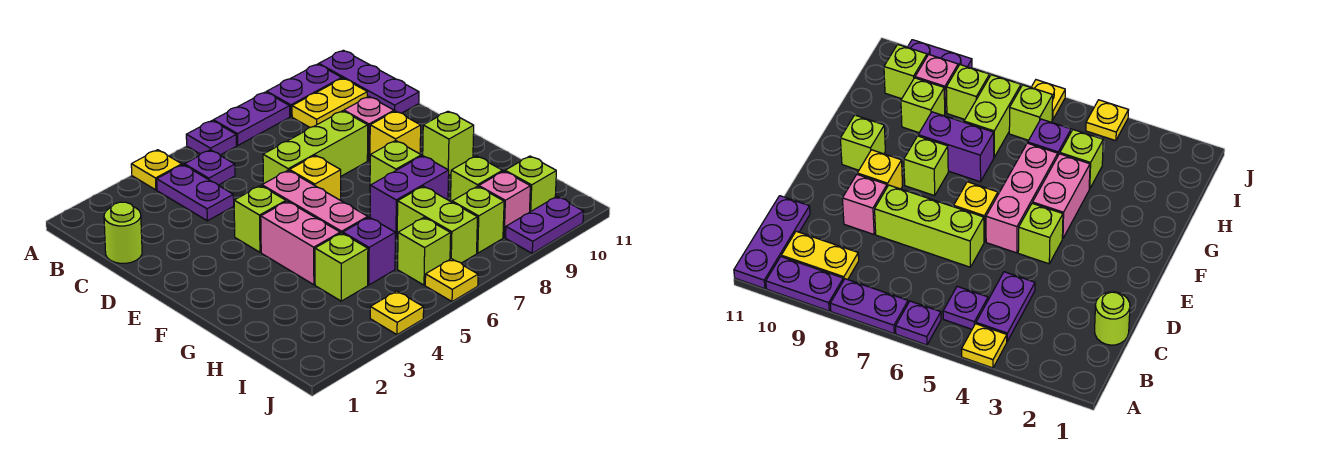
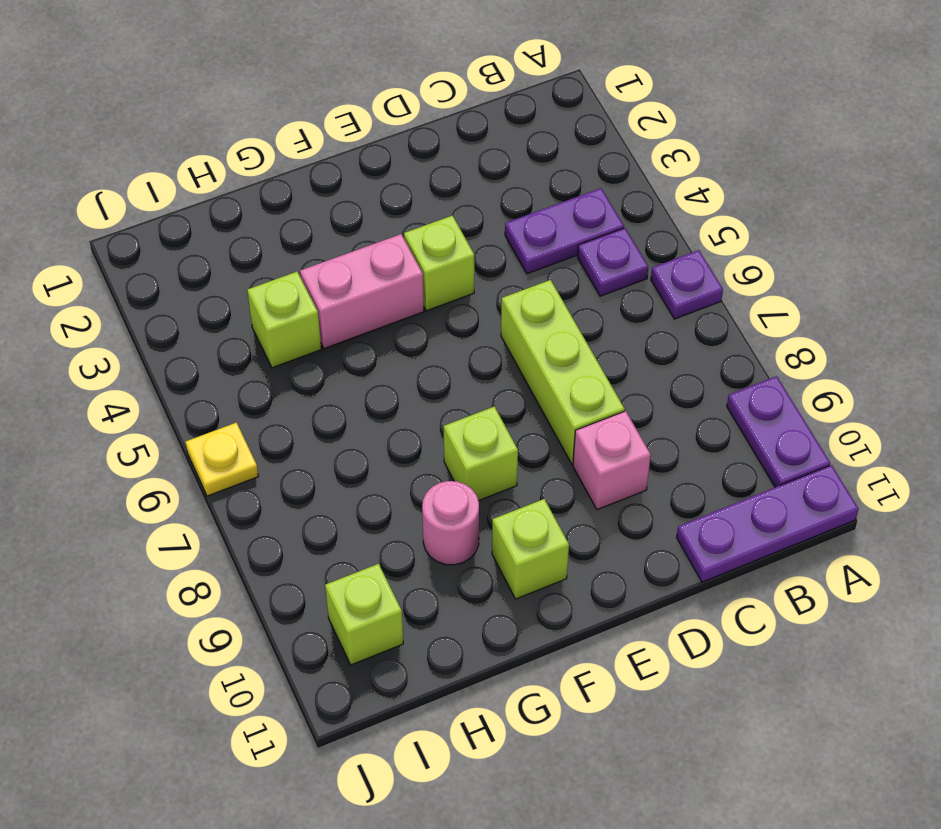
pink round brick G9 level 1 -> none
none -> yellow plate A4 level 1
none -> purple plate A7:A8 level 1
none -> yellow plate B9:B10 level 1
none -> lime round brick C1 level 1

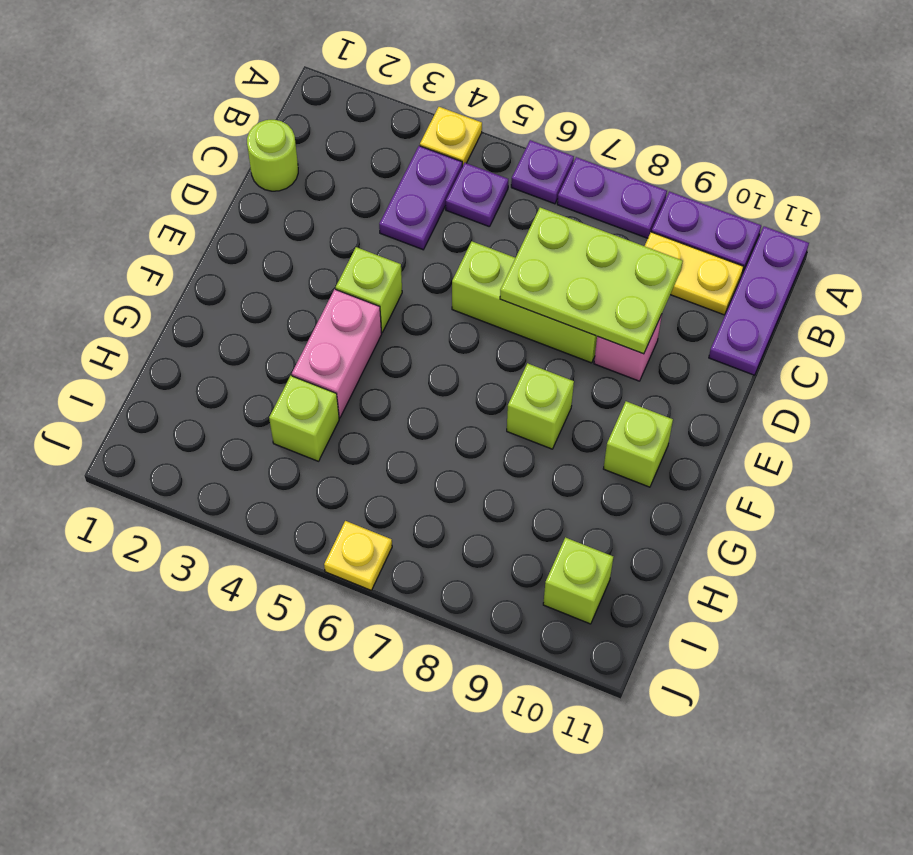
lime plate C7:D9 level 2 -> none
none -> pink brick E5:G5 level 1
none -> yellow brick E6 level 1
none -> yellow brick E9 level 1
none -> purple brick G7:G8 level 1

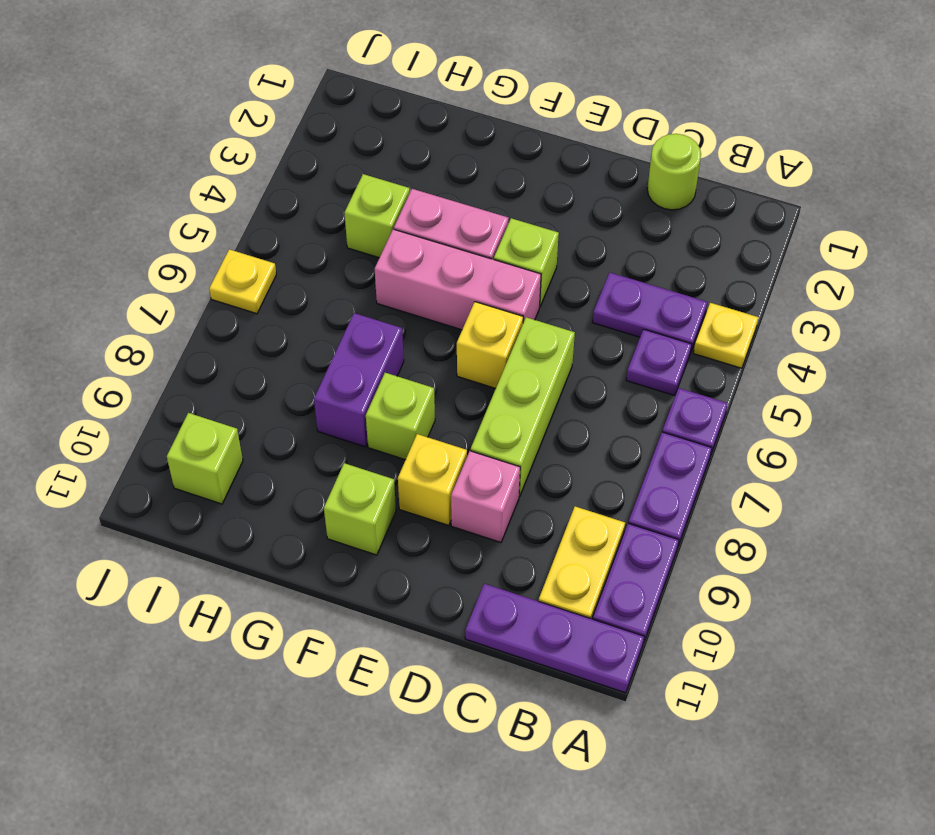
none -> purple brick H5 level 1
none -> lime brick H7:I7 level 1
none -> lime brick H9 level 1
none -> lime brick I6 level 1

